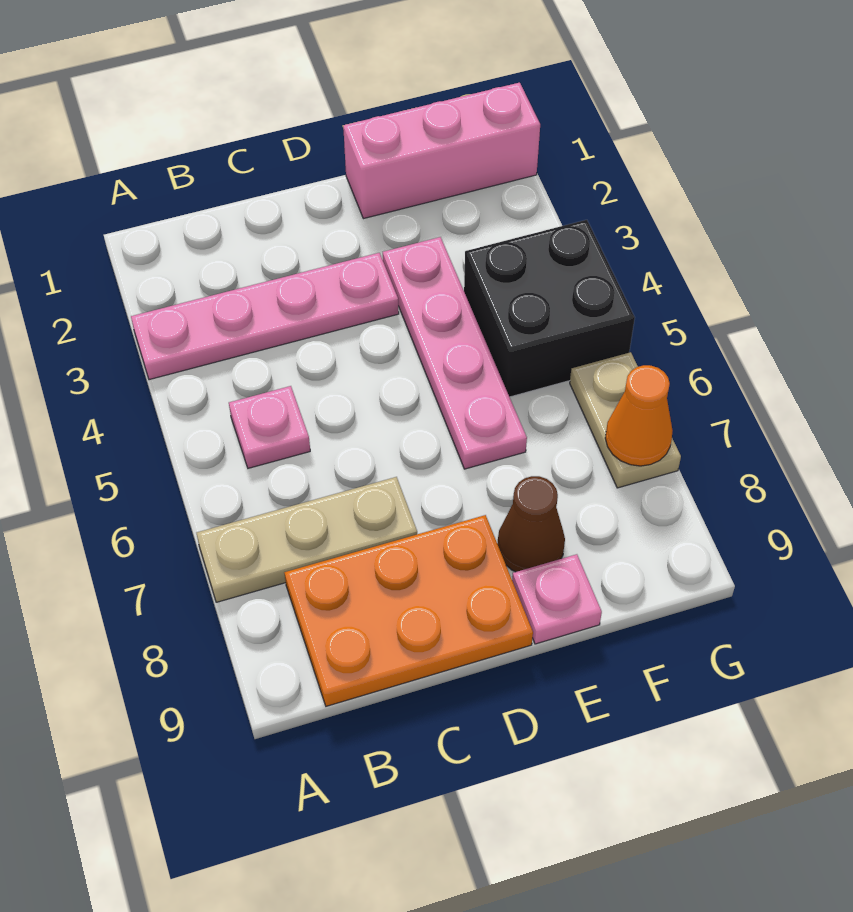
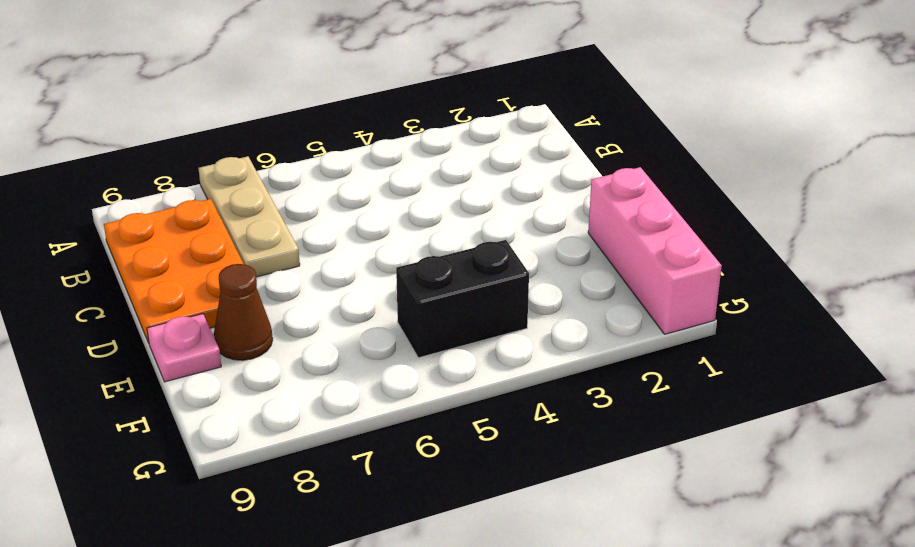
black brick F4:F5 level 1 -> black brick F4:G5 level 1
none -> pink plate A3:D3 level 1
none -> pink plate B5 level 1

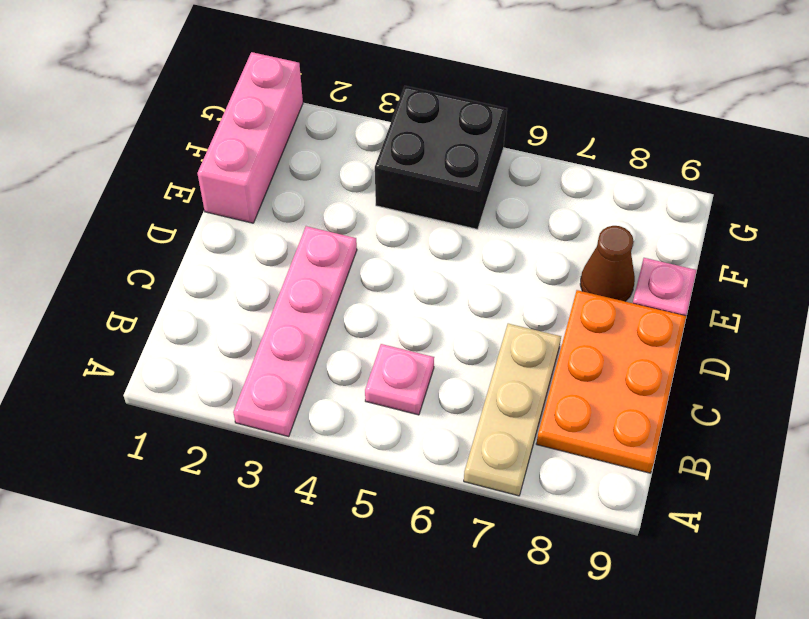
none -> pink plate E3:E6 level 1
none -> tan plate G6:G7 level 1

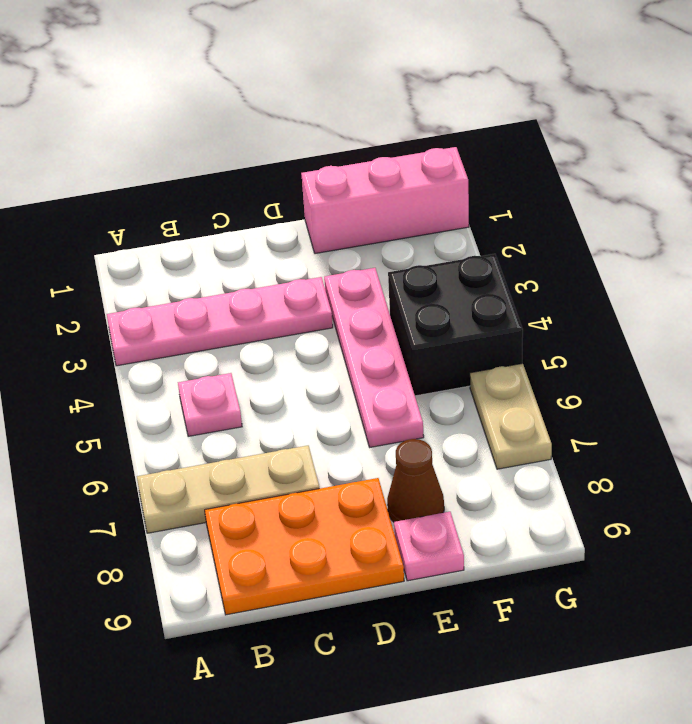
none -> orange cone G7 level 2

